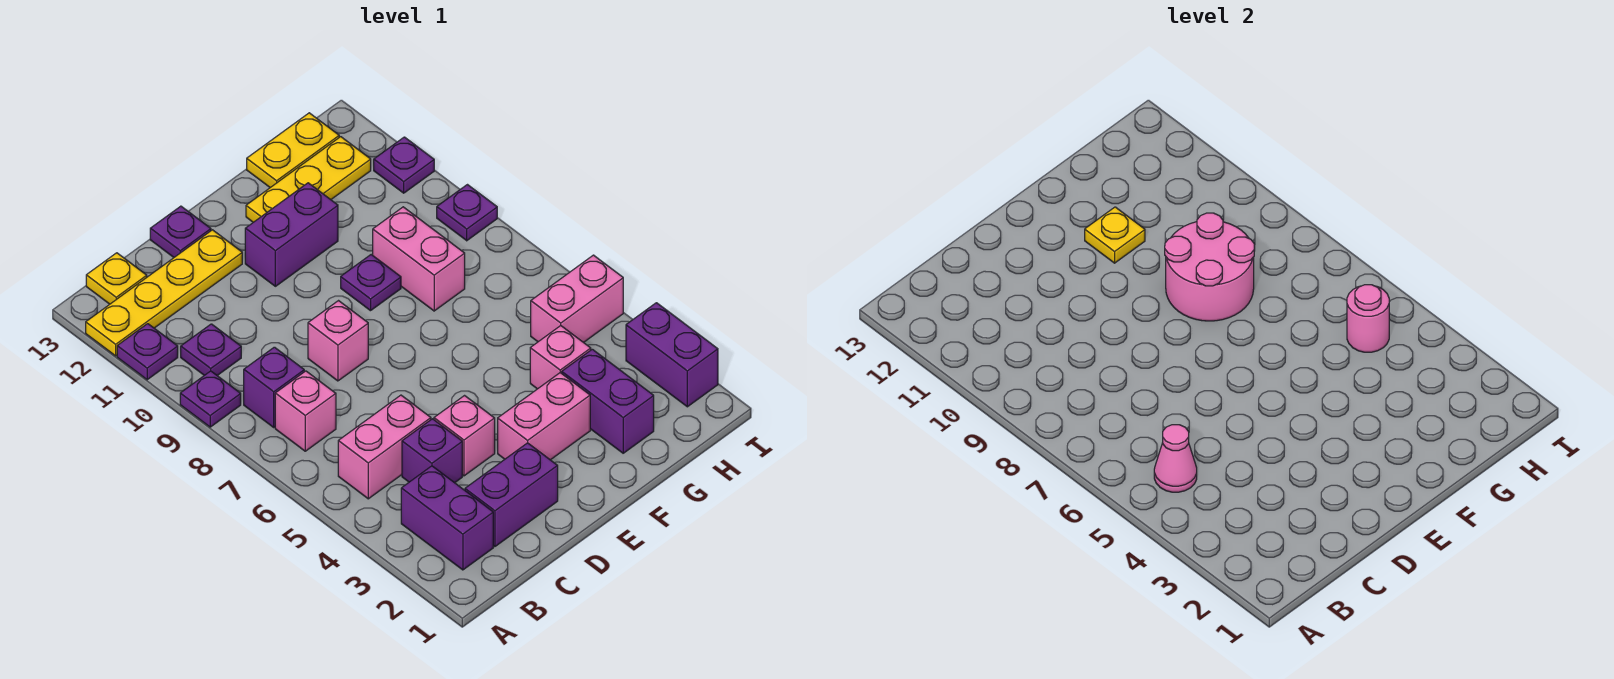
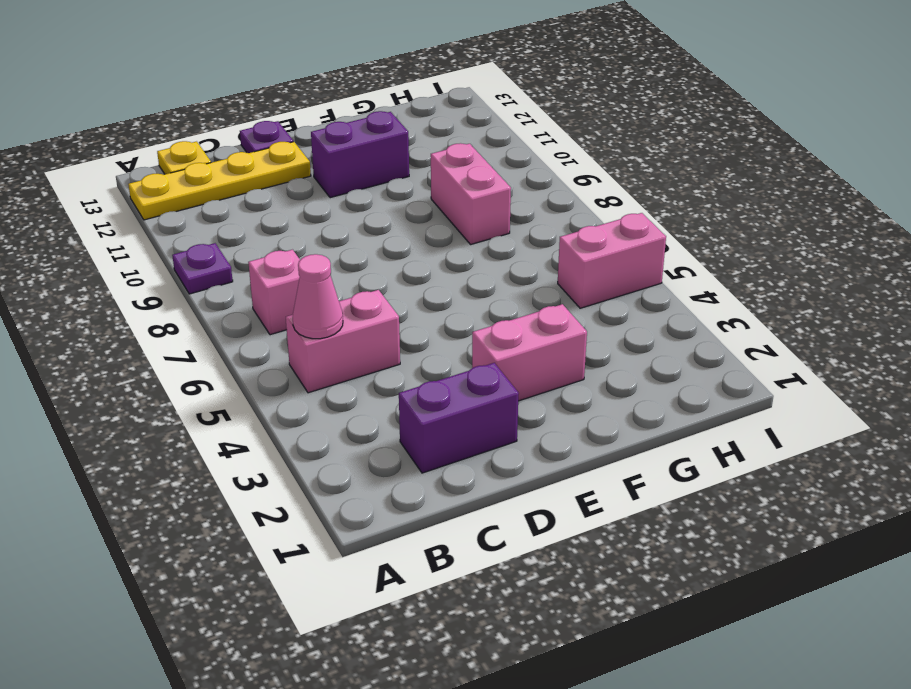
none -> purple plate A11 level 1
none -> purple brick B2:B3 level 1
none -> purple brick B8 level 1
none -> purple plate B10 level 1

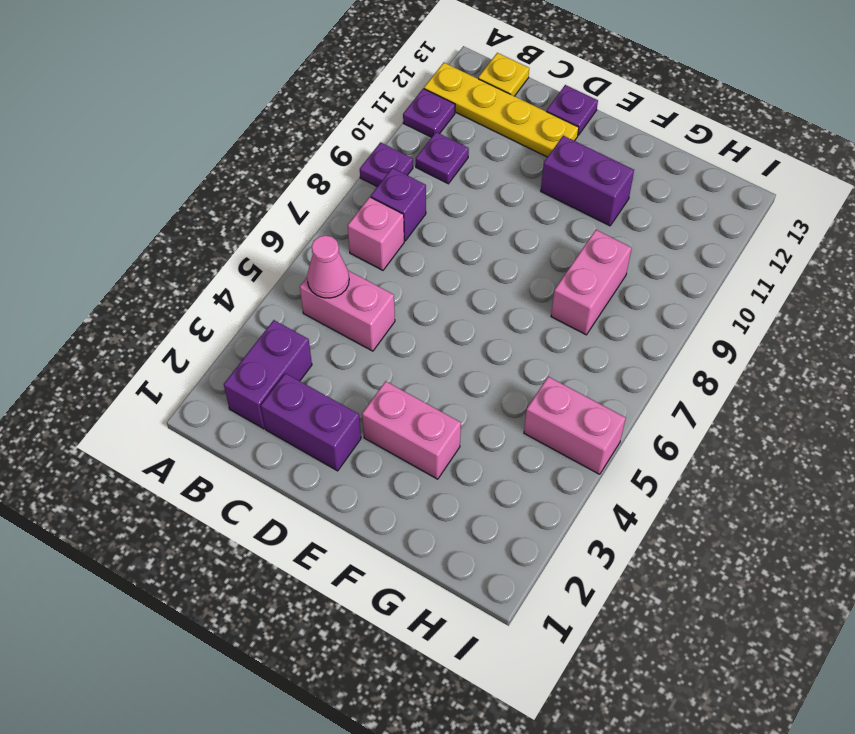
none -> purple brick C4 level 1
none -> pink brick D4 level 1
none -> pink brick D8 level 1
none -> purple plate F9 level 1

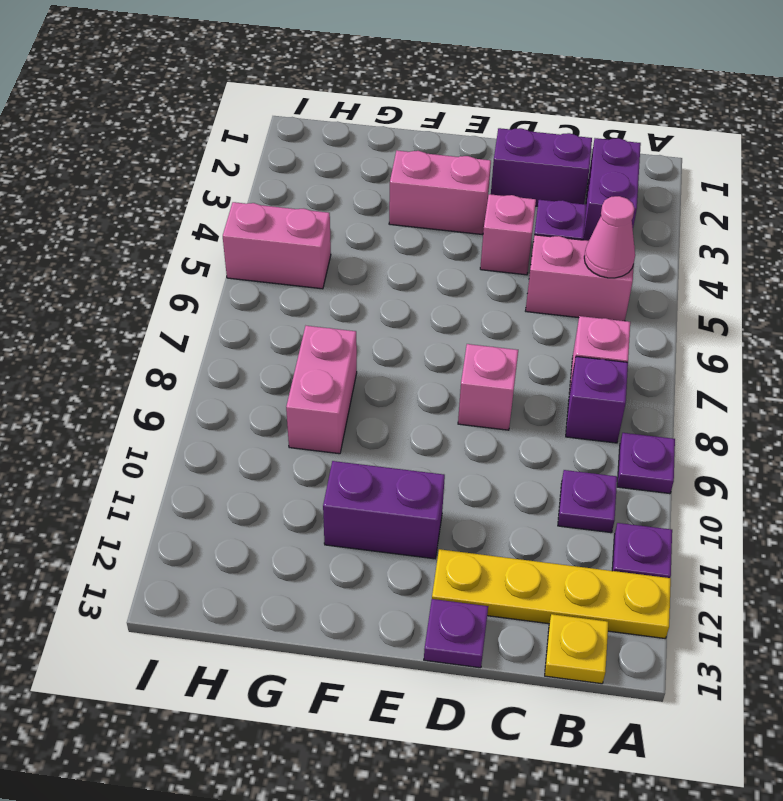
none -> purple plate F9 level 1
none -> yellow plate F12:H12 level 1
none -> purple brick G2:G3 level 1
none -> pink brick G4 level 1

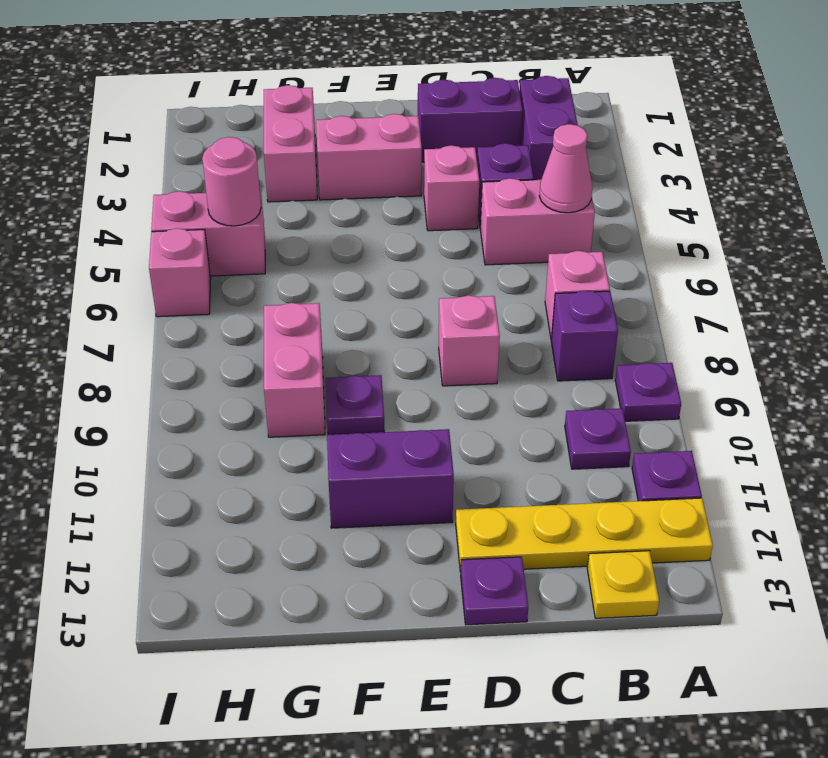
pink brick G2:G3 level 1 -> purple brick G2:G3 level 1
pink brick I6 level 1 -> pink brick G4 level 1
none -> yellow plate F12:H12 level 1
none -> yellow plate G13:H13 level 1
none -> purple brick I2:I3 level 1
none -> purple plate I9 level 1

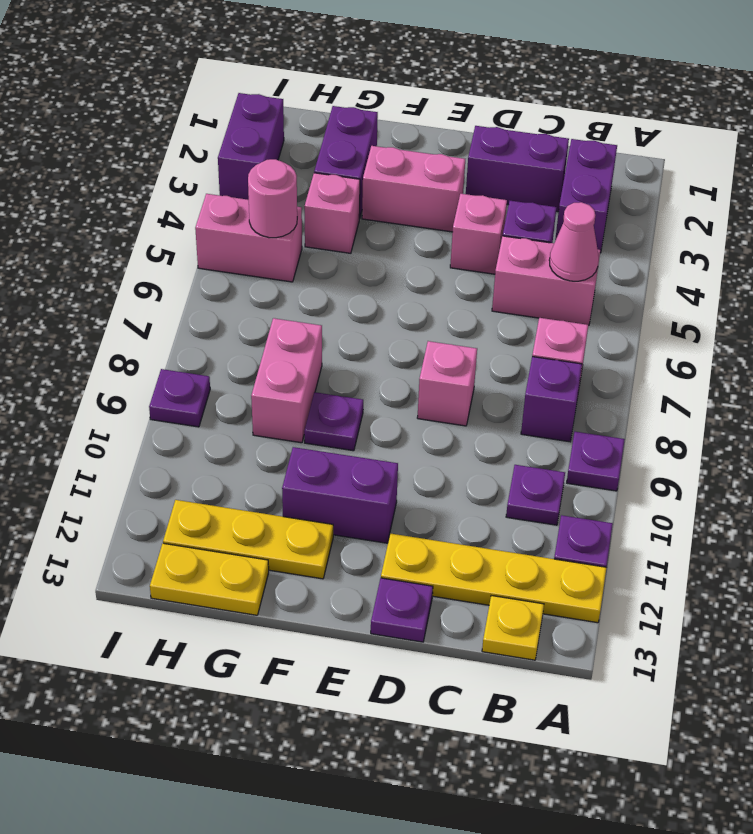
none -> purple plate I11 level 1
none -> pink round brick F8:G9 level 2
none -> yellow plate F11 level 2

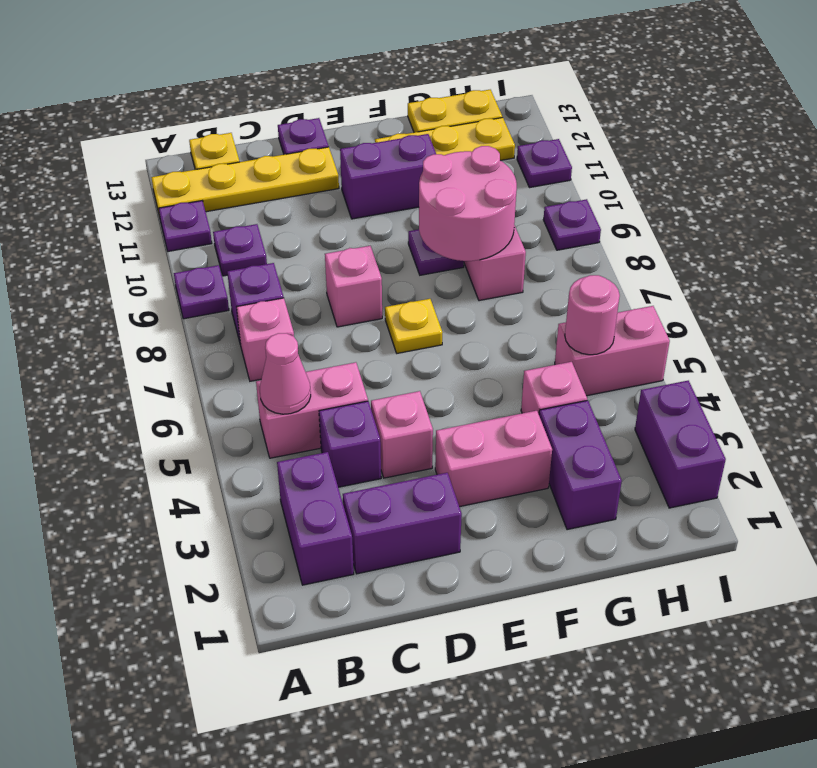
yellow plate E7 level 1 -> yellow plate F11 level 2

